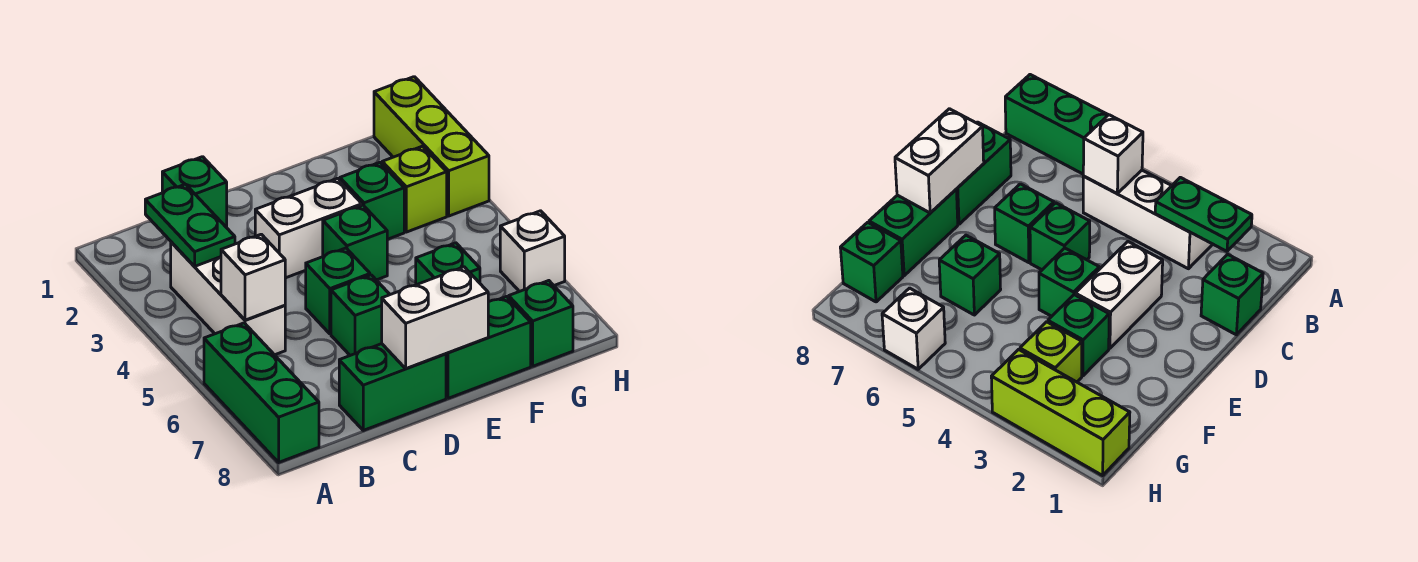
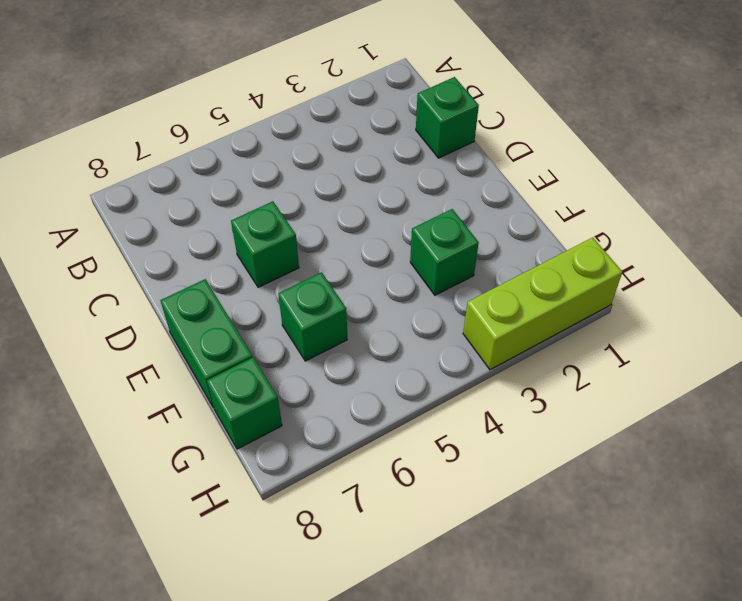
none -> green brick A6:A8 level 1
none -> white brick B3:B5 level 1
none -> green brick C8:D8 level 1

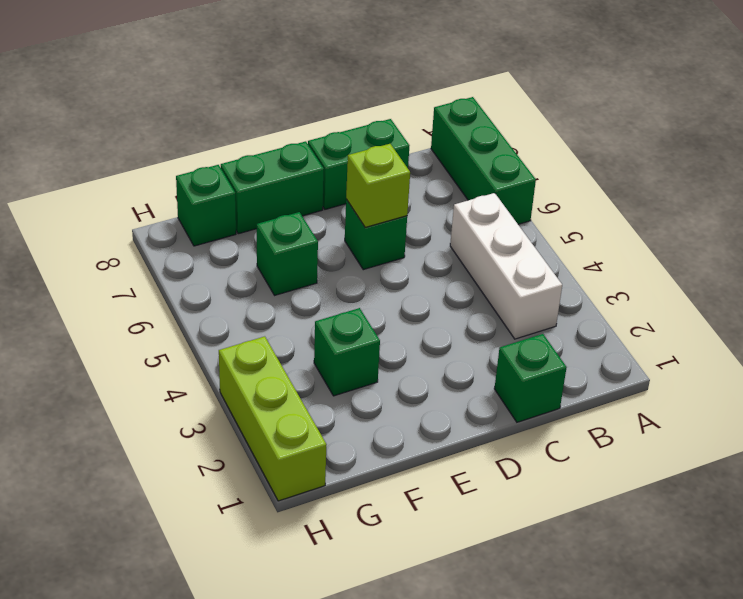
lime brick D6 level 2 -> lime brick G3 level 1
none -> white brick D3:E3 level 1
none -> green brick D5 level 1
none -> green brick E4 level 1

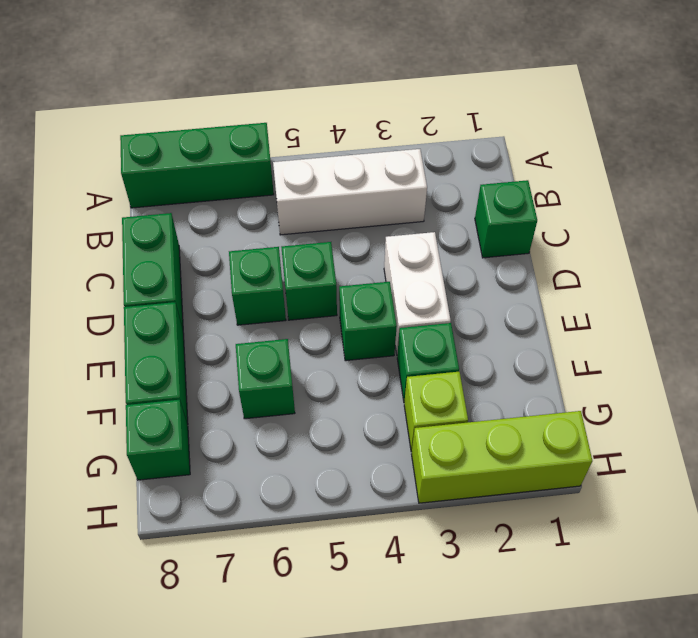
none -> white brick H6 level 1
none -> green plate B2:B3 level 2
none -> white brick B5 level 2

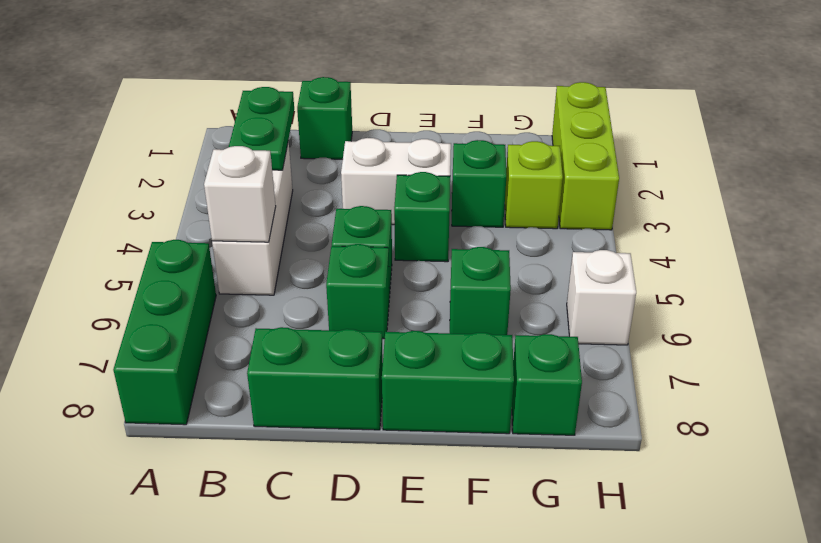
none -> white brick D8:E8 level 2

